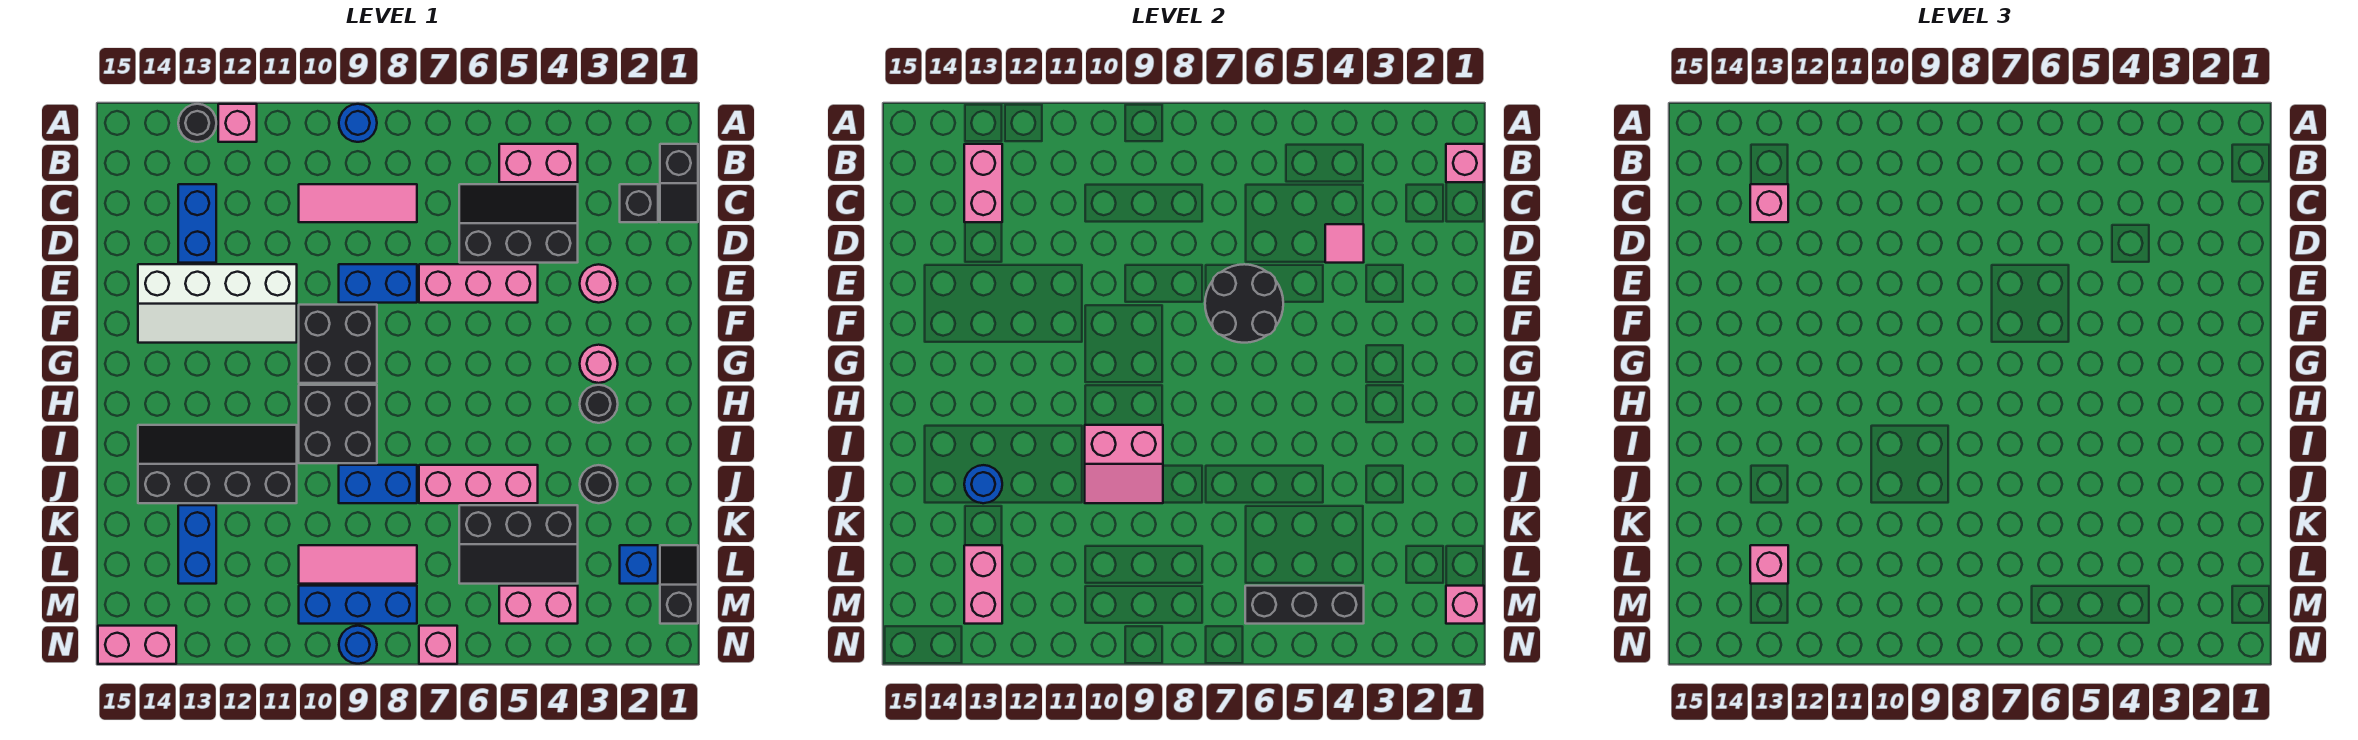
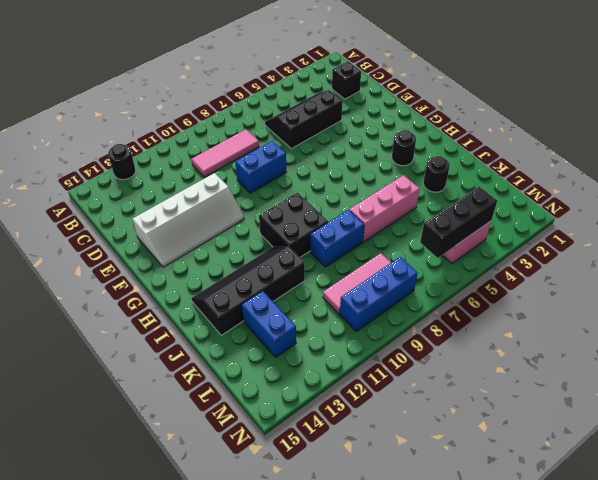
none -> blue round brick A9 level 1
none -> pink brick A12 level 1
none -> black slope B1:C1 level 1 top B
none -> pink brick B4:B5 level 1

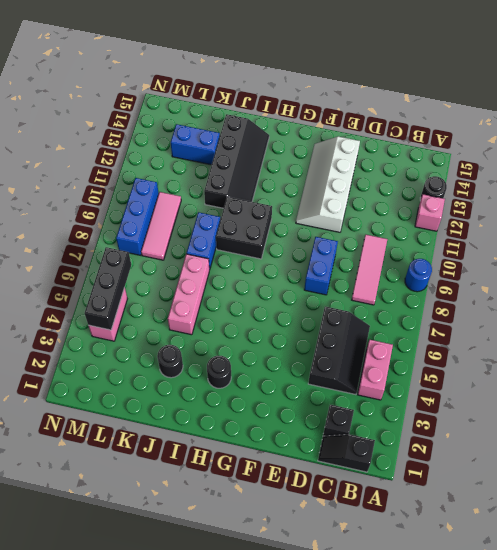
none -> blue brick C13:D13 level 1
none -> pink round brick E3 level 1
none -> pink brick E5:E7 level 1
none -> black brick F9:G10 level 1

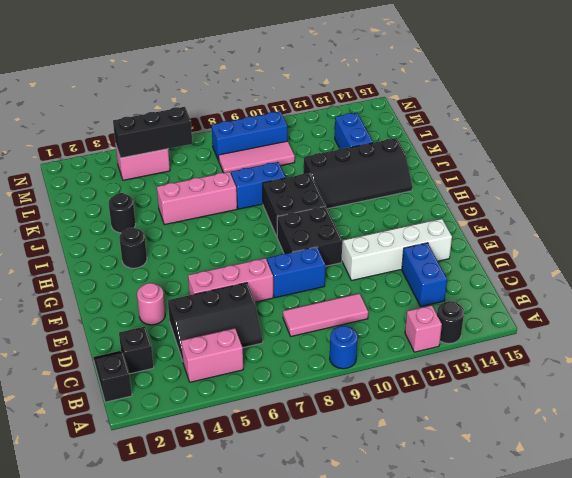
none -> pink round brick G3 level 1
none -> black slope K4:L6 level 1 top K
none -> black slope L1:M1 level 1 top M
none -> blue brick L2 level 1

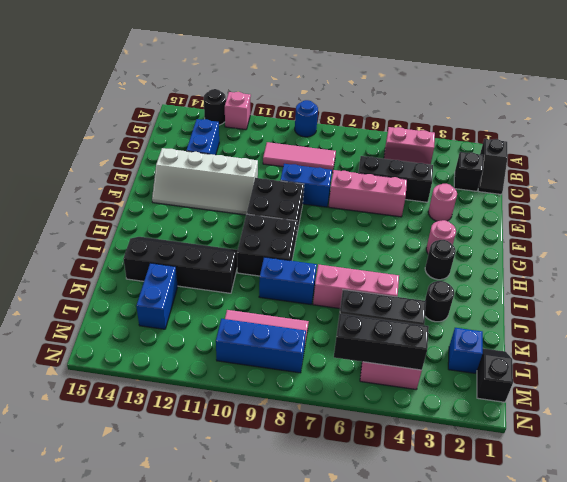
none -> pink brick N7 level 1
none -> blue round brick N9 level 1
none -> pink brick N14:N15 level 1
none -> pink brick B1 level 2

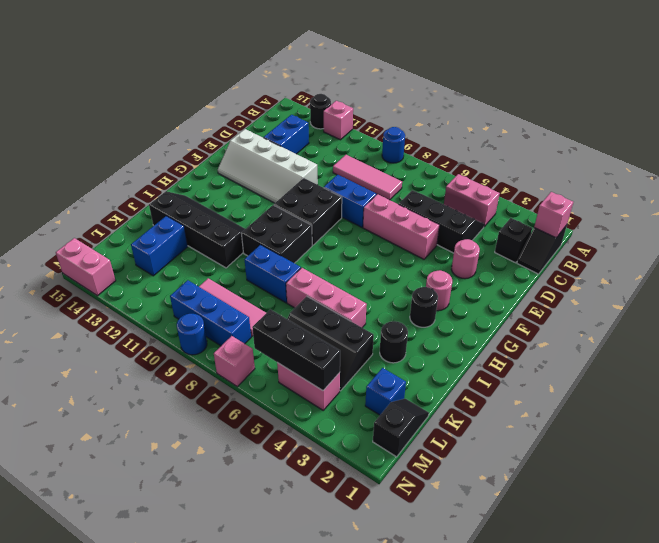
none -> pink brick B13:C13 level 2
none -> pink tile D4 level 2
none -> black round brick E6:F7 level 2
none -> pink slope I9:J10 level 2 top I

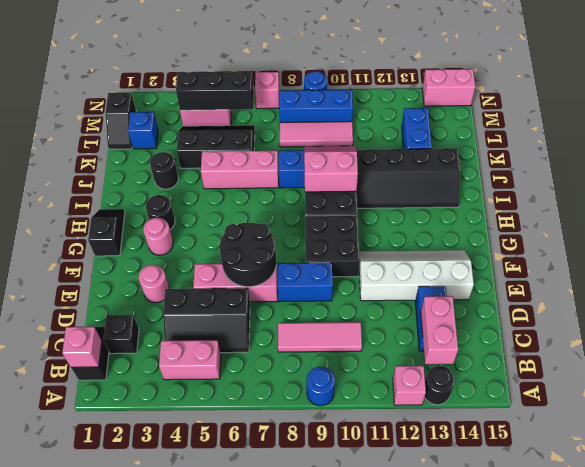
black slope G1:H1 level 1 top G -> none
none -> pink tile D4 level 2
none -> blue round brick J13 level 2
none -> pink brick L13:M13 level 2
none -> pink brick M1 level 2

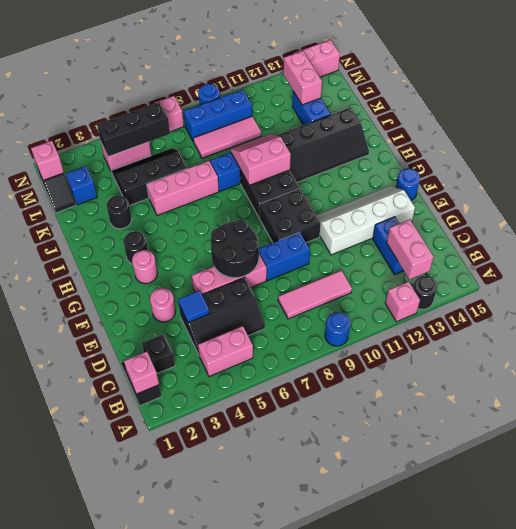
blue tile D4 level 2 -> pink tile D4 level 2
blue round brick F15 level 1 -> blue round brick J13 level 2
none -> pink brick C13 level 3
none -> pink brick L13 level 3

